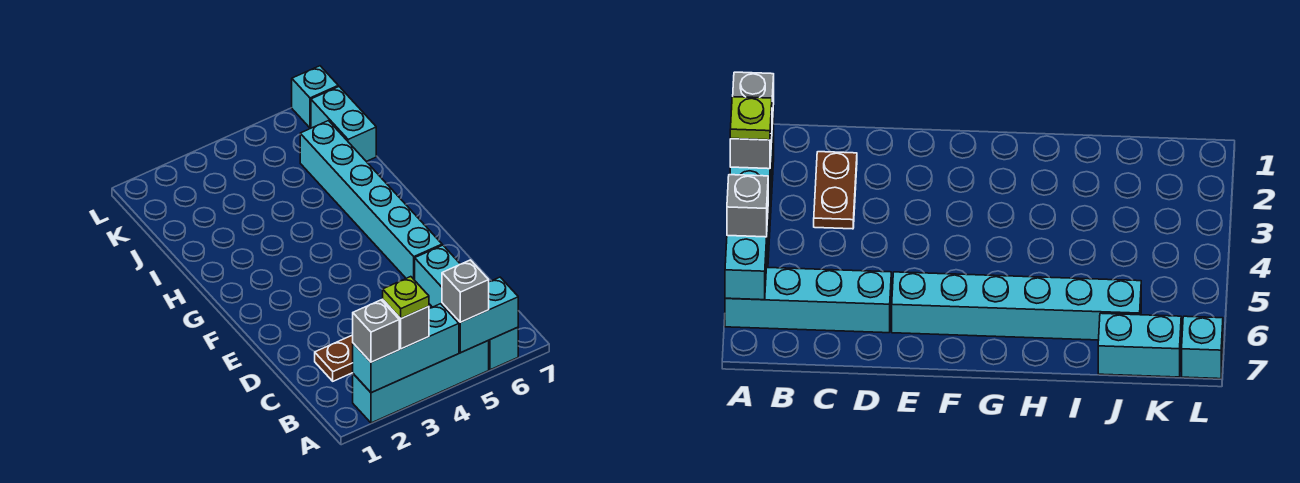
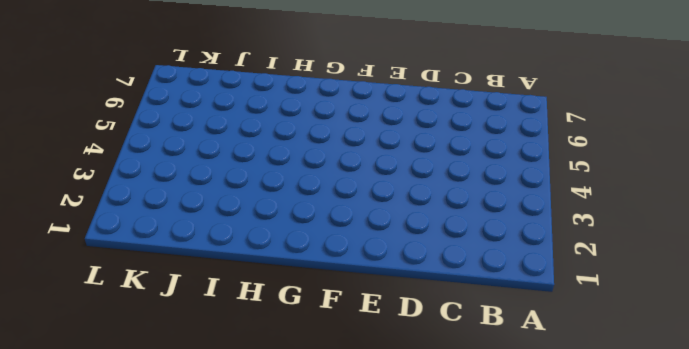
none -> cyan brick A2:A5 level 1
none -> cyan brick A6:D6 level 1
none -> brown plate C2:C3 level 1

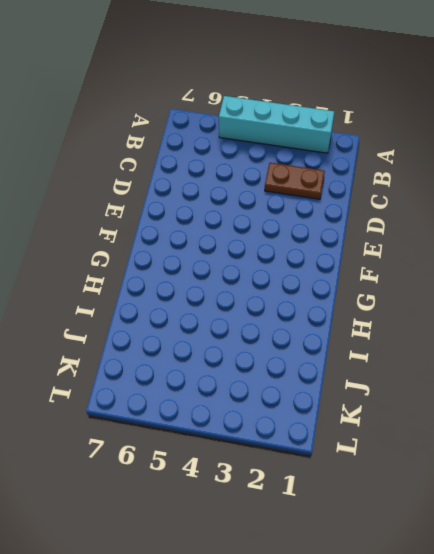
none -> cyan brick A6:D6 level 1
none -> cyan brick E6:J6 level 1
none -> cyan brick J7:K7 level 1

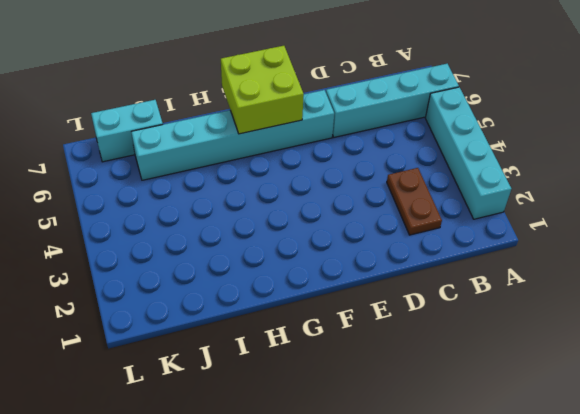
lime brick F6:G7 level 2 -> none
none -> cyan brick L7 level 1
none -> cyan brick A2:A4 level 2
none -> cyan brick A5:A6 level 2

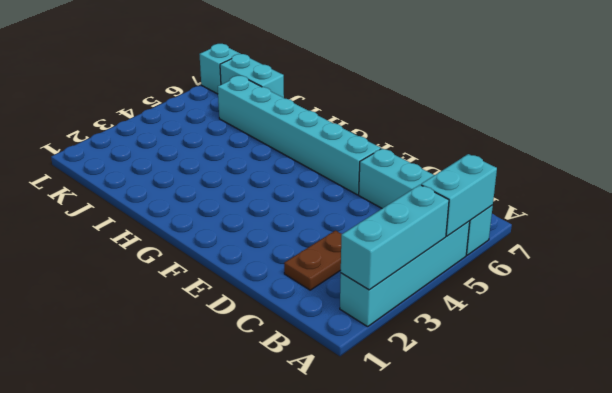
none -> grey brick A2 level 3
none -> grey brick A3 level 3
none -> grey brick A5 level 3

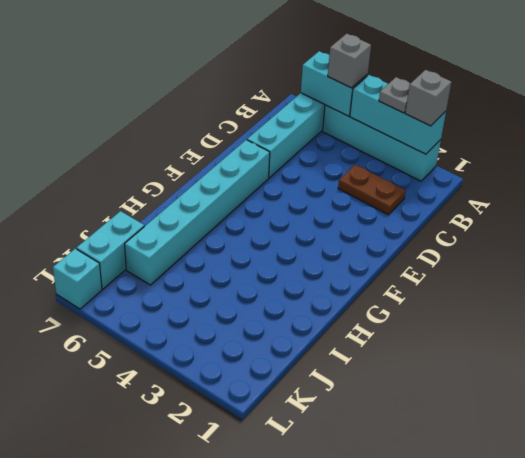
grey plate A3 level 3 -> grey brick A3 level 3
none -> lime plate A3 level 4

